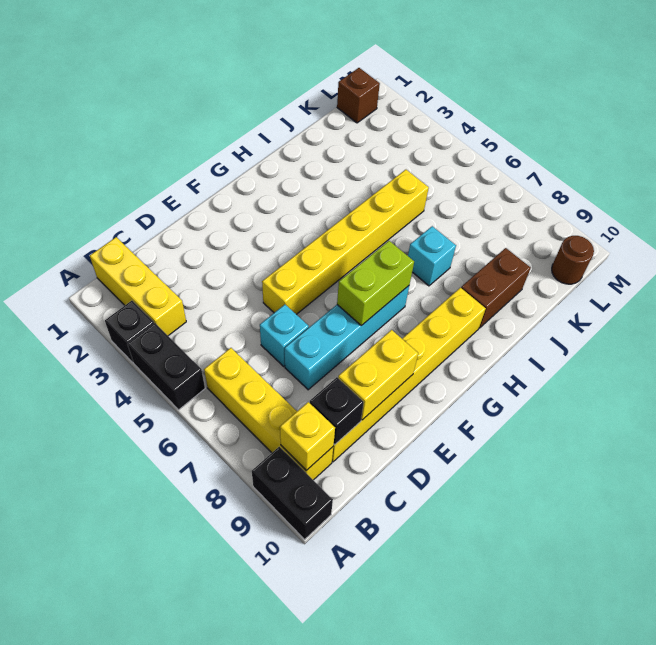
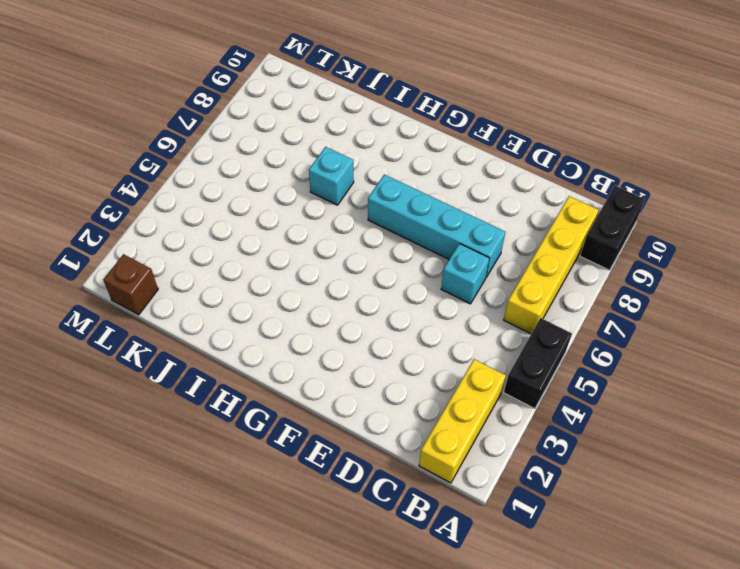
none -> black brick A3 level 1
none -> yellow brick C9:H9 level 1
none -> yellow brick E5:J5 level 1

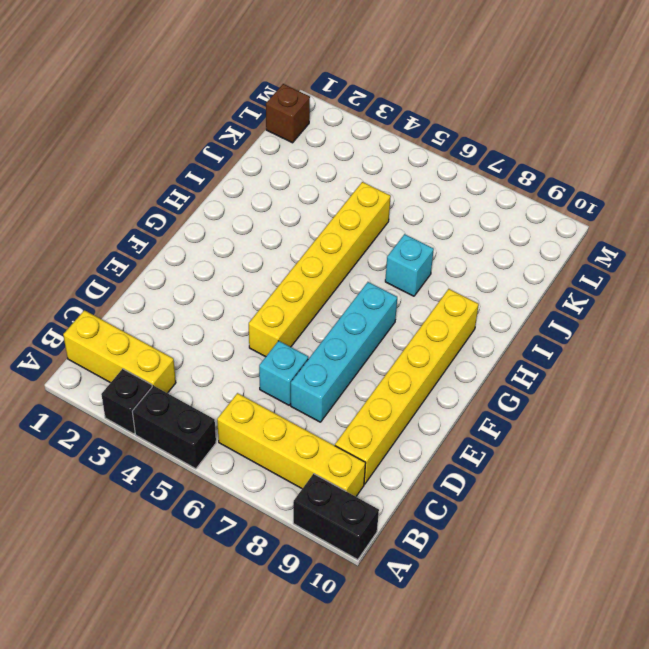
none -> brown brick I9:J9 level 1
none -> brown round brick L10 level 1
none -> yellow brick B9 level 2

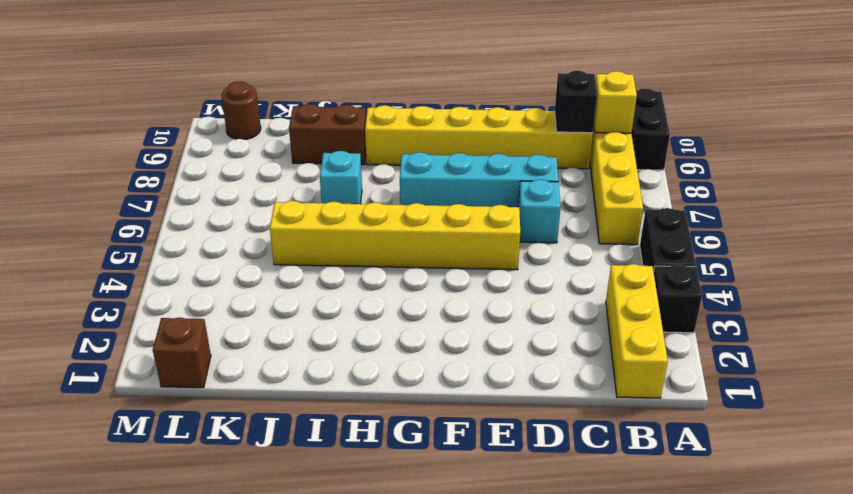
none -> yellow brick D9:E9 level 2
none -> lime brick F7:G7 level 2

